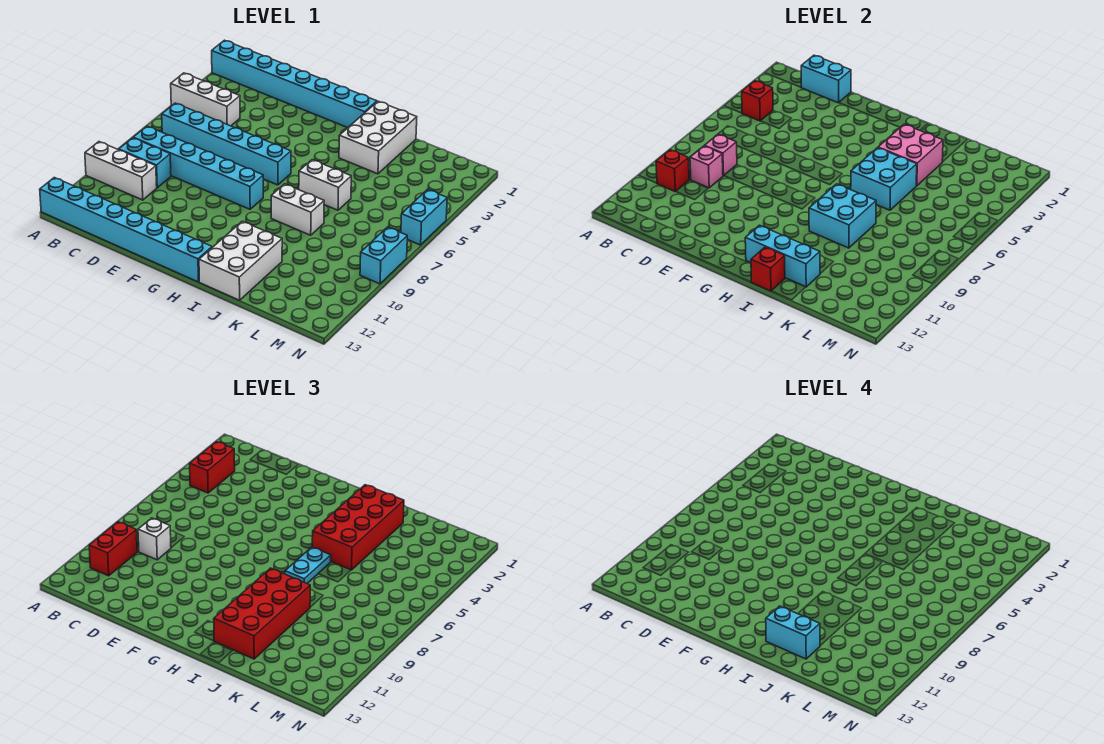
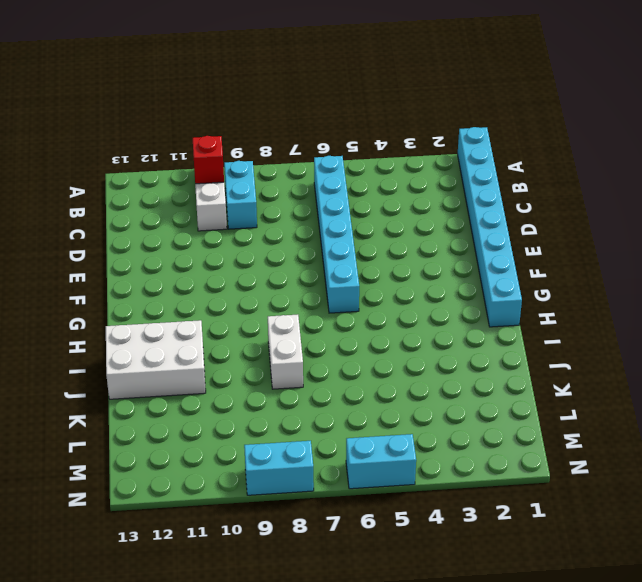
none -> white brick A4:C4 level 1
none -> cyan brick A13:H13 level 1
none -> cyan brick B8:G8 level 1
none -> white brick I1:J3 level 1

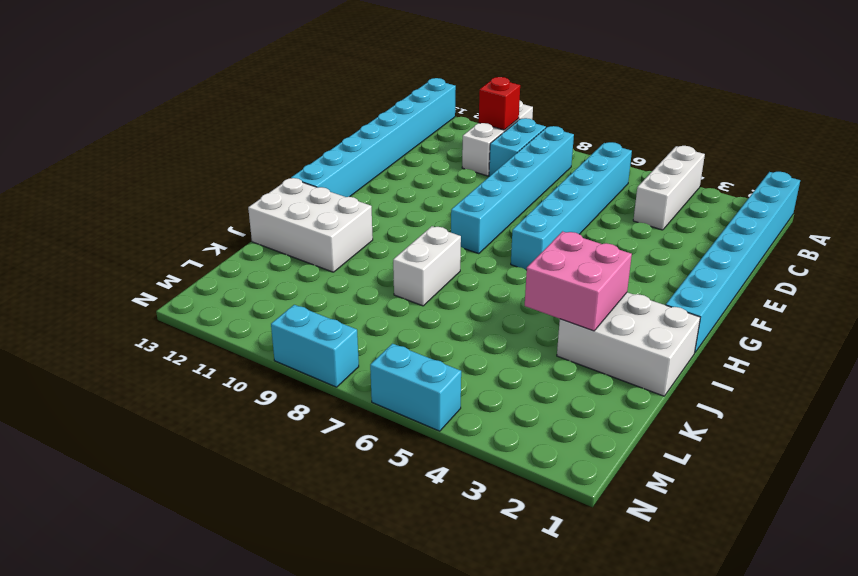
none -> white brick I6:J6 level 1
none -> red brick B4 level 2
none -> cyan brick C1:D1 level 2
none -> pink brick C8 level 2

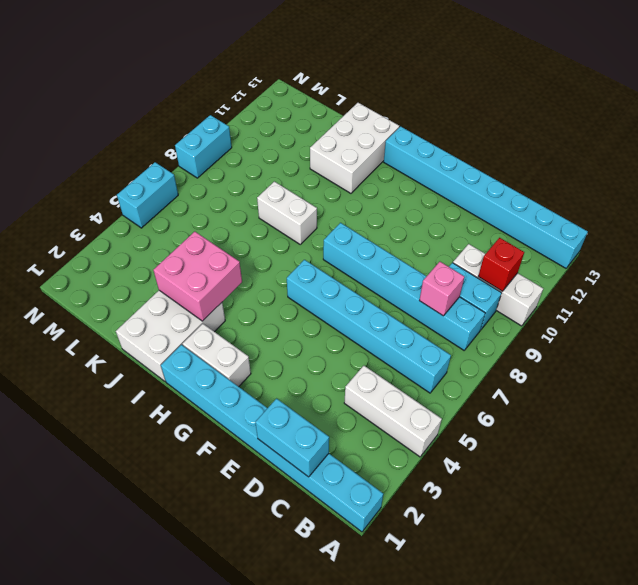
white brick G2:H2 level 1 -> white brick I6:J6 level 1
none -> red brick B4 level 2
none -> pink brick C9 level 2
none -> cyan brick H12:J12 level 2
none -> cyan brick I5:J6 level 2

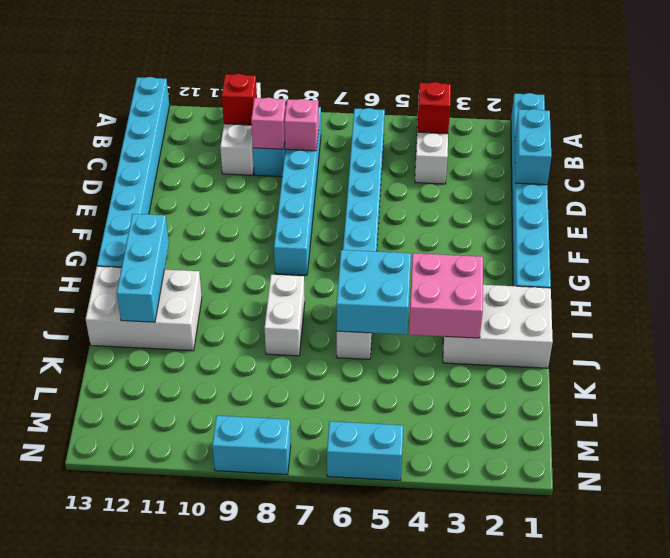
none -> cyan brick I8:J9 level 2
none -> red brick I13 level 2
none -> red brick B3:B4 level 3
none -> red brick B10:B11 level 3

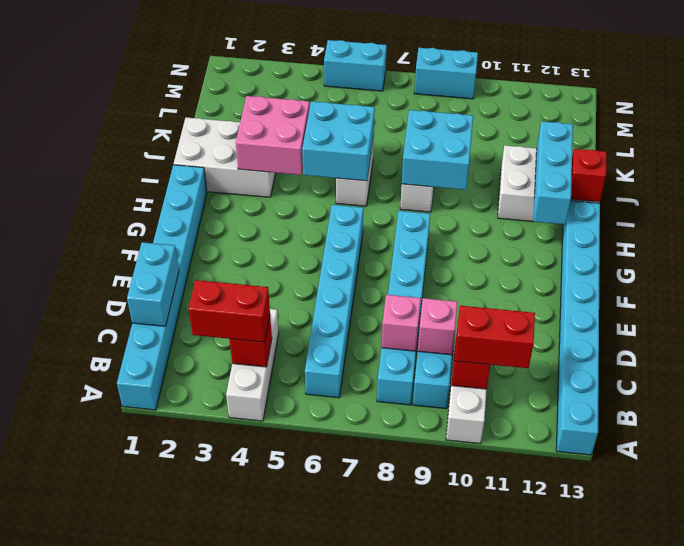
none -> white brick C9 level 3
none -> red brick I2:J5 level 3
none -> cyan plate I6:I7 level 3
none -> red brick I9:J12 level 3

